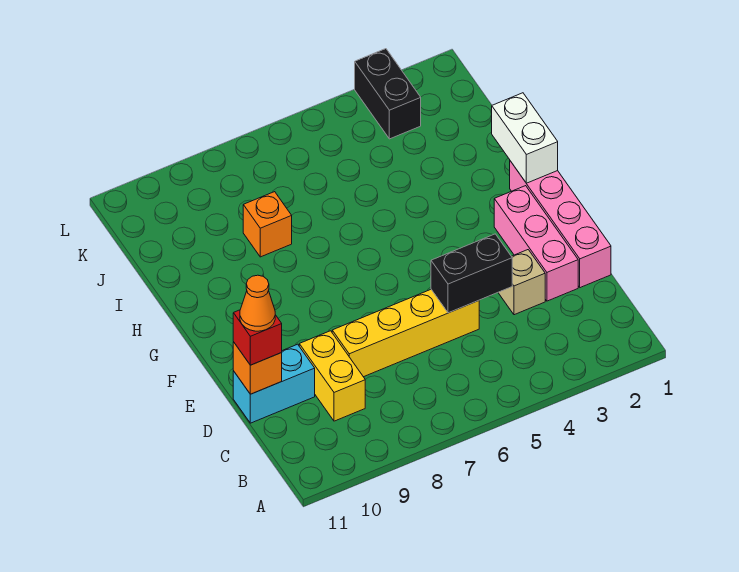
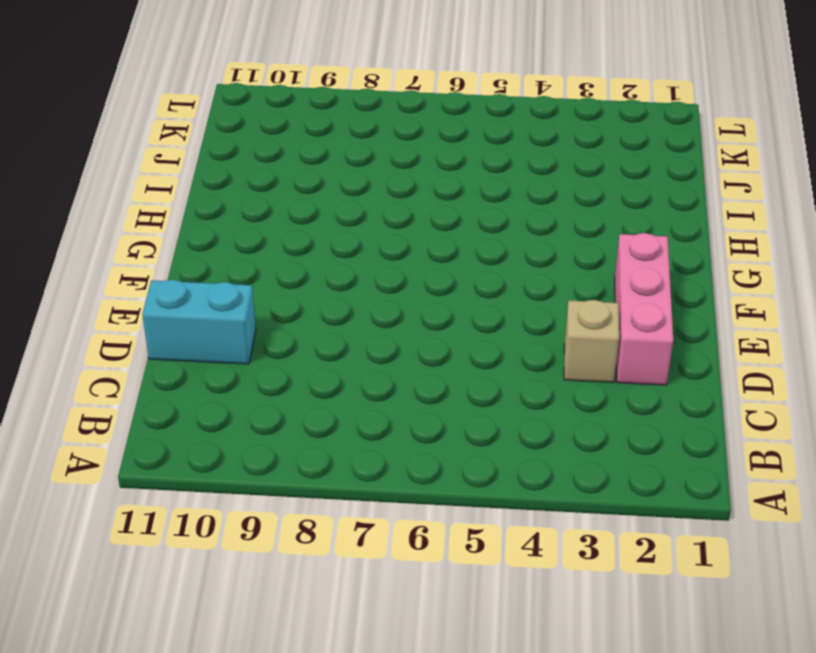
none -> yellow brick C9:D9 level 1
none -> pink brick D1:G1 level 1
none -> yellow brick D5:D8 level 1

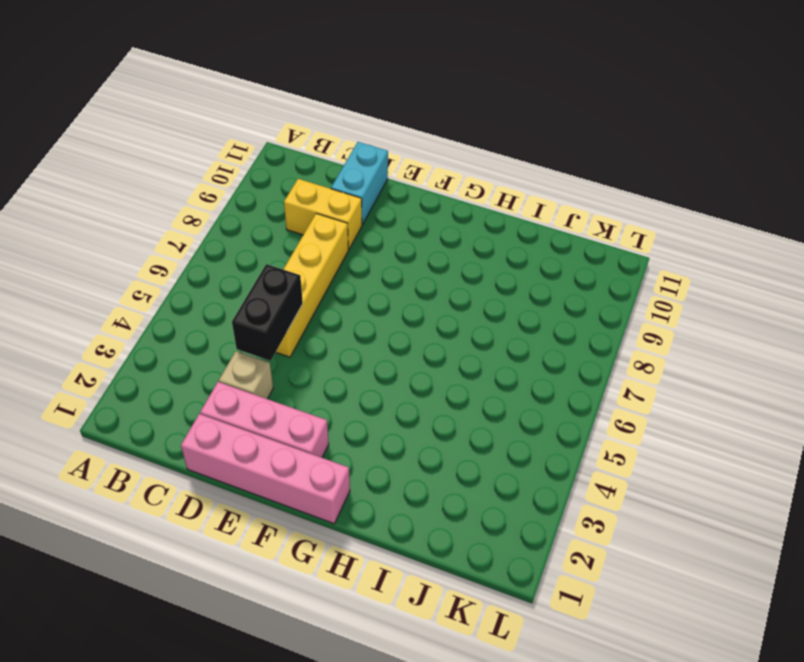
none -> orange brick I8 level 1
none -> black brick K3:L3 level 1
none -> orange brick D11 level 2

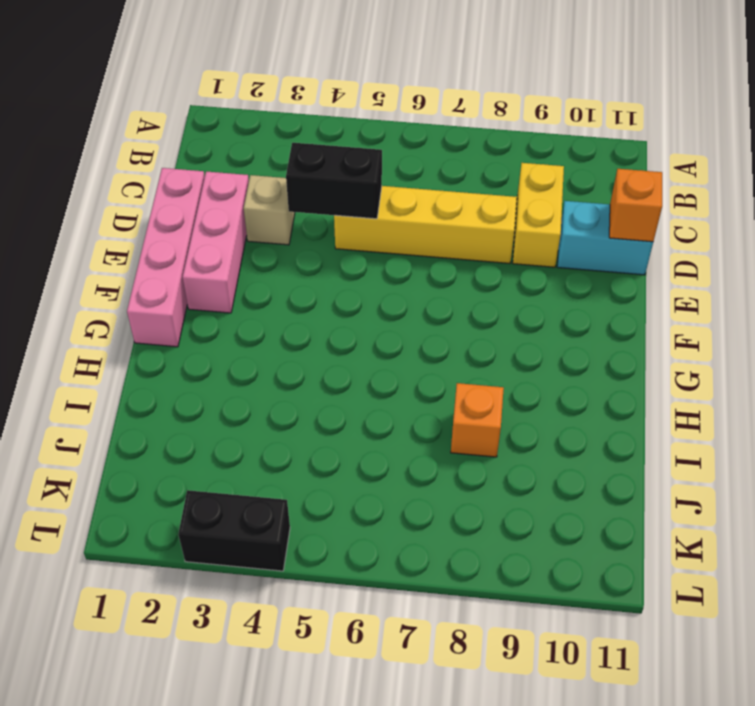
black brick L3:L4 level 1 -> black brick K3:L3 level 1
none -> white brick G1:H1 level 2
none -> red brick D11 level 3
none -> orange cone D11 level 4

